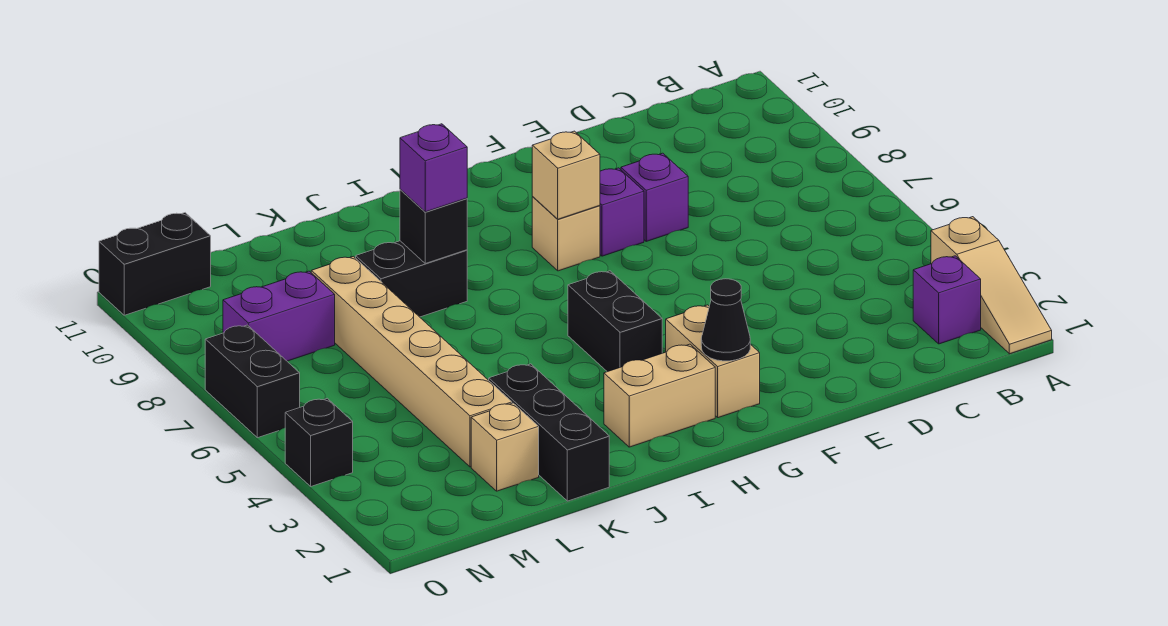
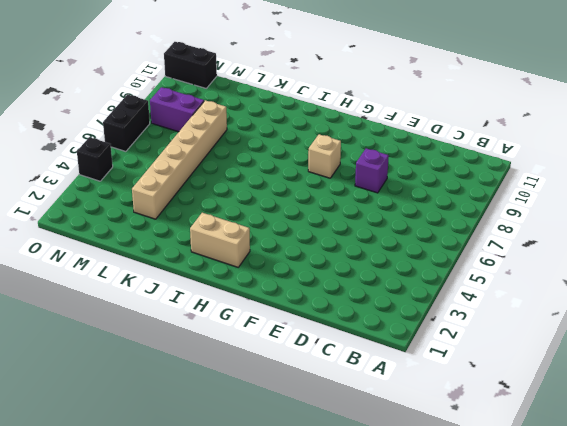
none -> tan slope A1:A3 level 1 top 3
none -> purple brick B2 level 1
none -> purple brick F8 level 1

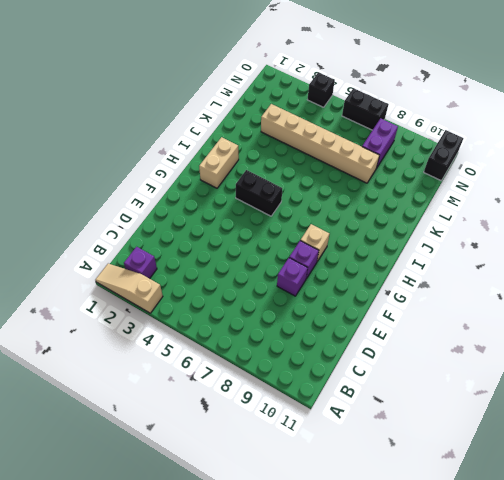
none -> tan brick G2:G3 level 1
none -> black brick J8:K8 level 1
none -> black brick K1:K3 level 1

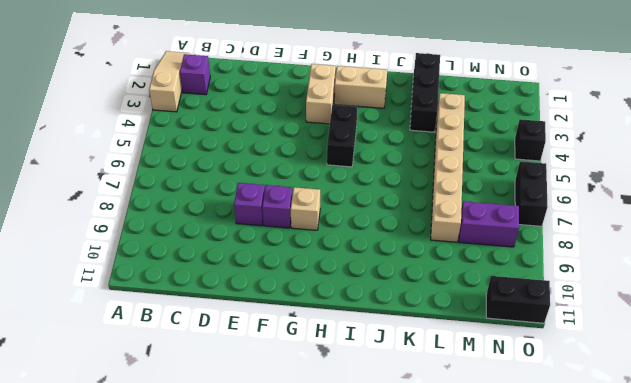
none -> black brick J8:K8 level 1
none -> tan brick L2 level 1
none -> black cone G2 level 2

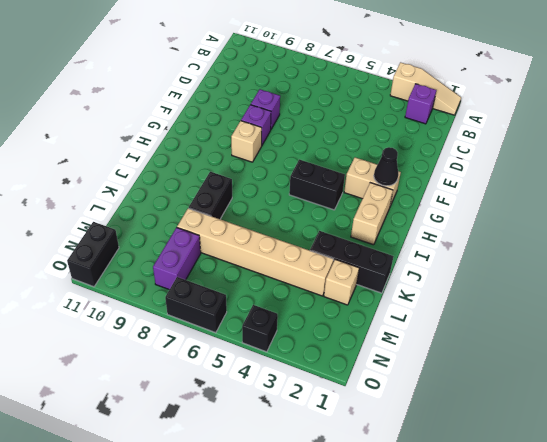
none -> tan brick G8 level 2
none -> black brick J8 level 2
none -> purple brick J8 level 3

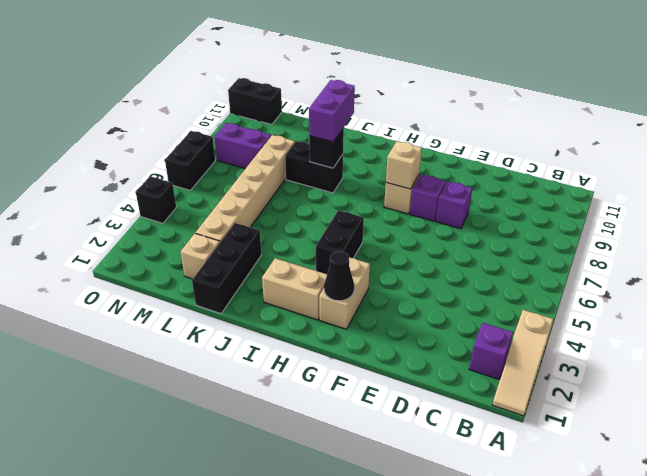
purple brick J8:J9 level 3 -> purple brick J8 level 3

